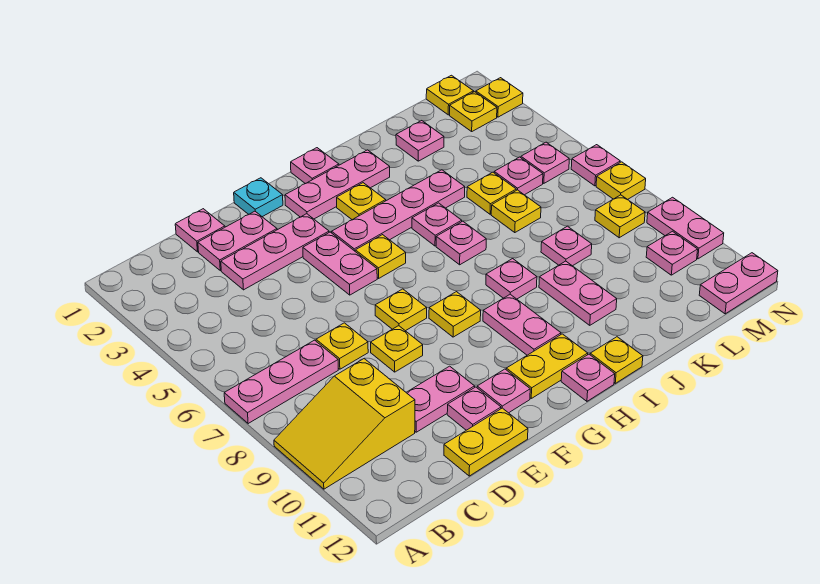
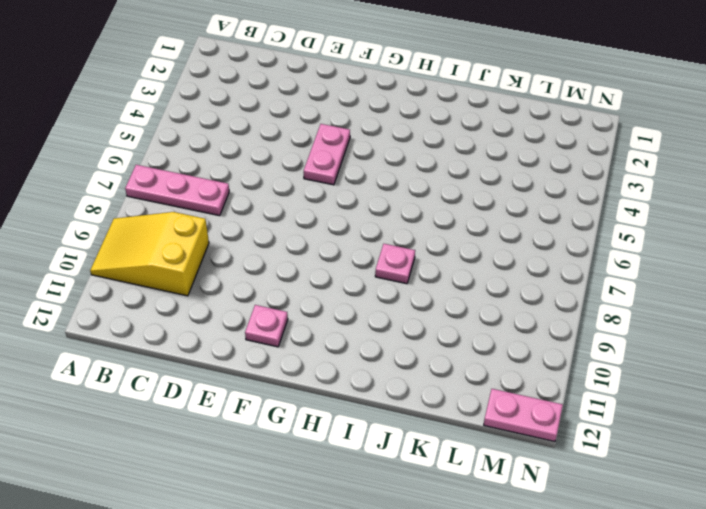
none -> pink plate D1 level 1
none -> pink plate D2:E2 level 1
none -> pink plate D3:F3 level 1
none -> yellow plate D7 level 1

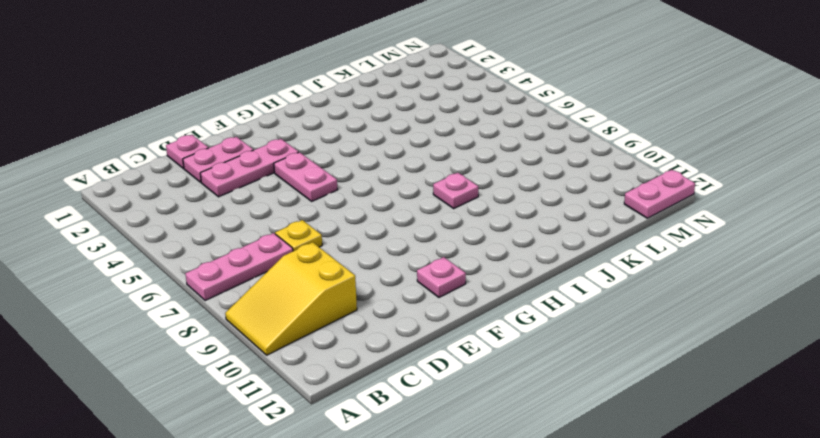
none -> pink plate D10:E10 level 1
none -> yellow plate D12:E12 level 1
none -> yellow plate E8 level 1
none -> pink plate E11 level 1

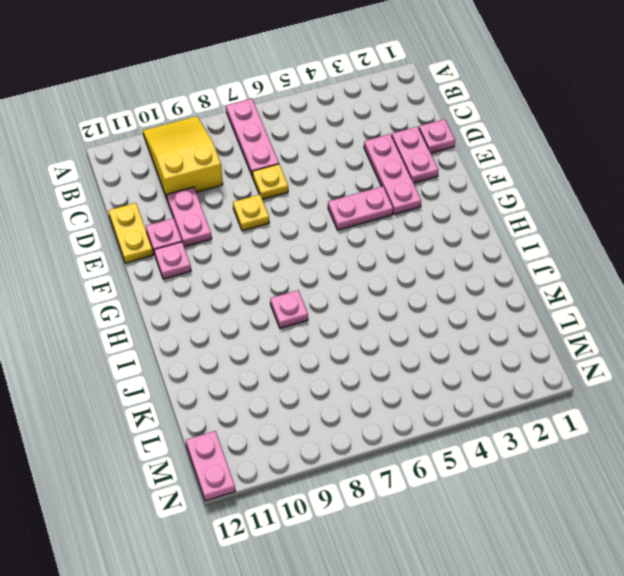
none -> cyan plate F1 level 1
none -> yellow plate F7 level 1
none -> pink plate G2:I2 level 1
none -> pink plate G4:J4 level 1

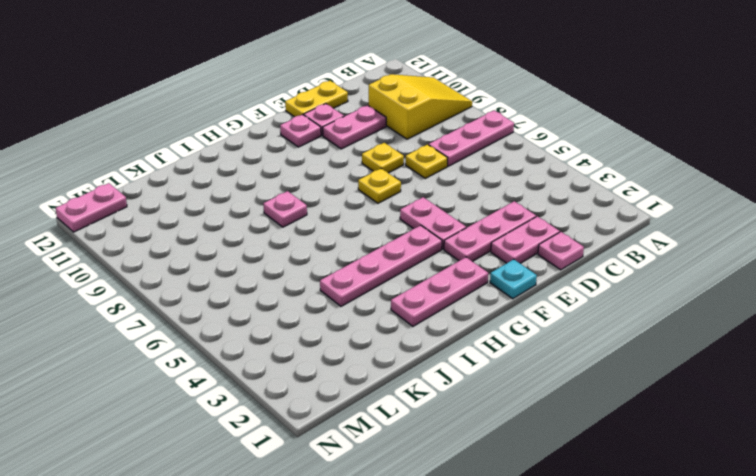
none -> yellow plate G5 level 1
none -> yellow plate G8 level 1
none -> yellow plate G11:H11 level 1
none -> pink plate H1 level 1

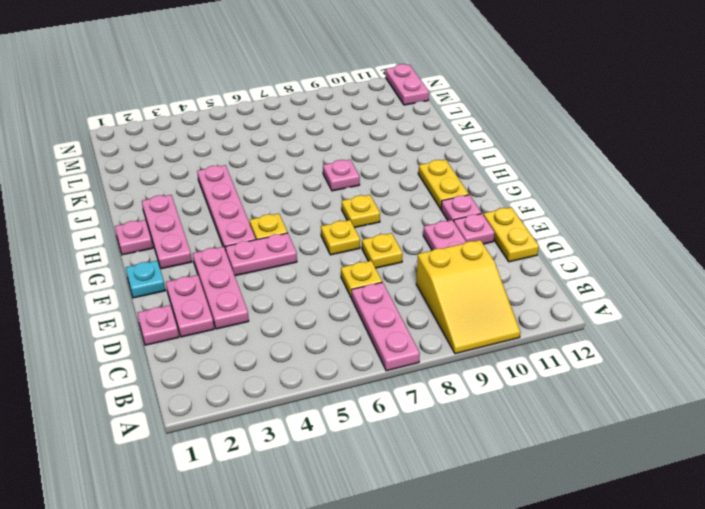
none -> yellow plate H3 level 1
none -> pink plate H9:H10 level 1
none -> pink plate H12 level 1
none -> pink plate I5 level 1

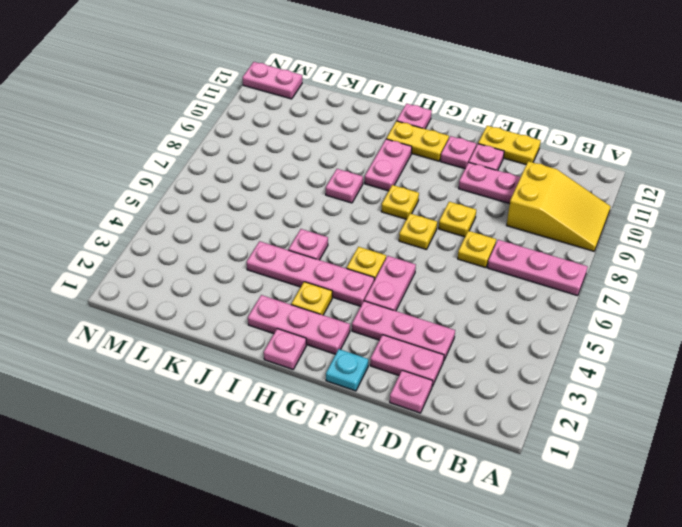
none -> pink plate I6 level 1
none -> yellow plate I12 level 1
none -> pink plate J9:J10 level 1
none -> pink plate K2 level 1

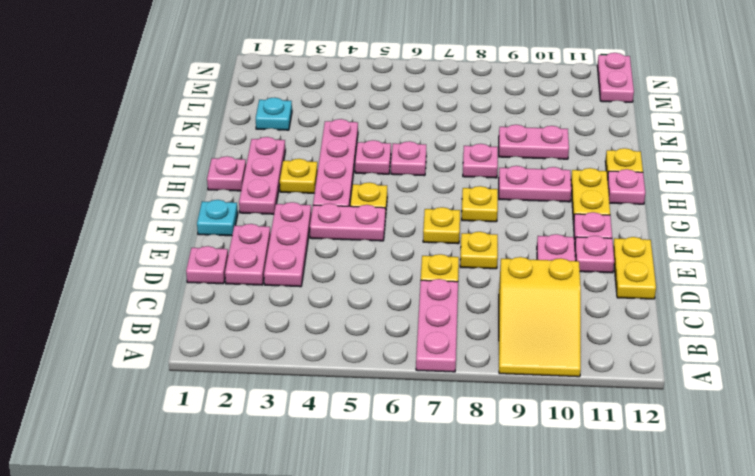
cyan plate K2 level 1 -> pink plate K2 level 1
none -> yellow plate K5 level 1
none -> yellow plate K6 level 1
none -> pink plate K8 level 1
none -> pink plate L5 level 1

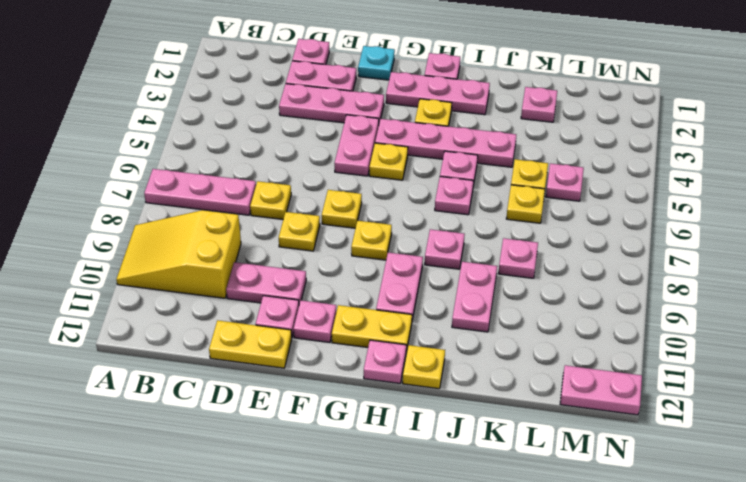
none -> yellow plate M1 level 1
none -> yellow plate M2 level 1
none -> pink plate M5 level 1
none -> yellow plate M8 level 1

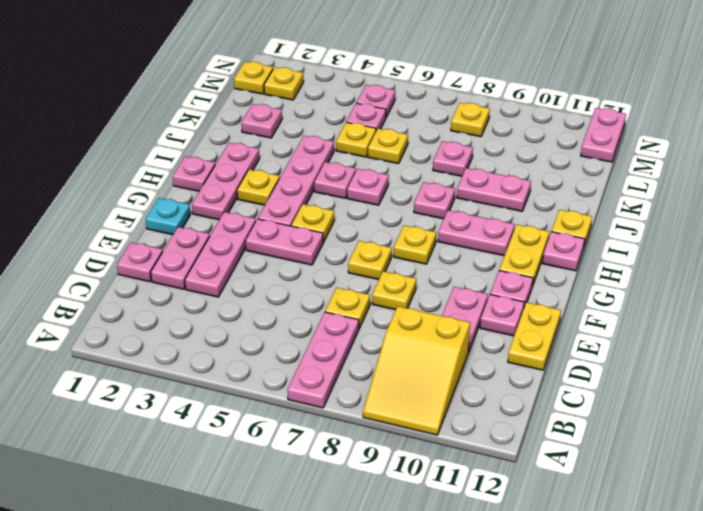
none -> pink plate M10 level 1
none -> yellow plate N2 level 1
none -> pink plate N6 level 1
none -> yellow plate N7 level 1

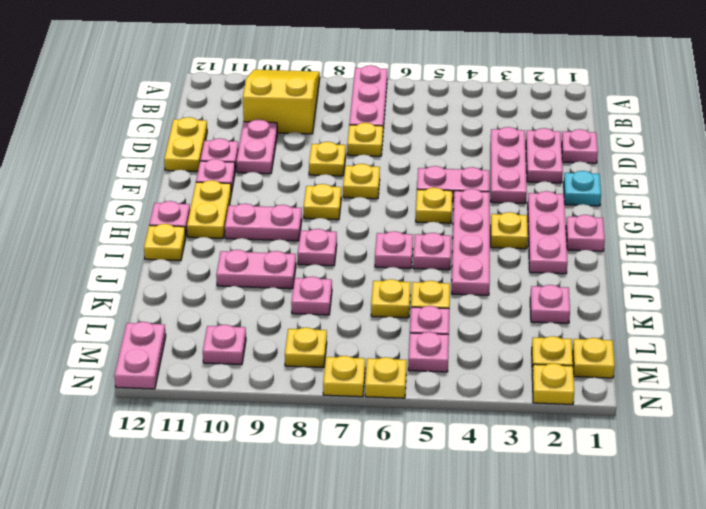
yellow plate N6 level 1 -> pink plate N6 level 1
none -> pink plate N9:N10 level 1

